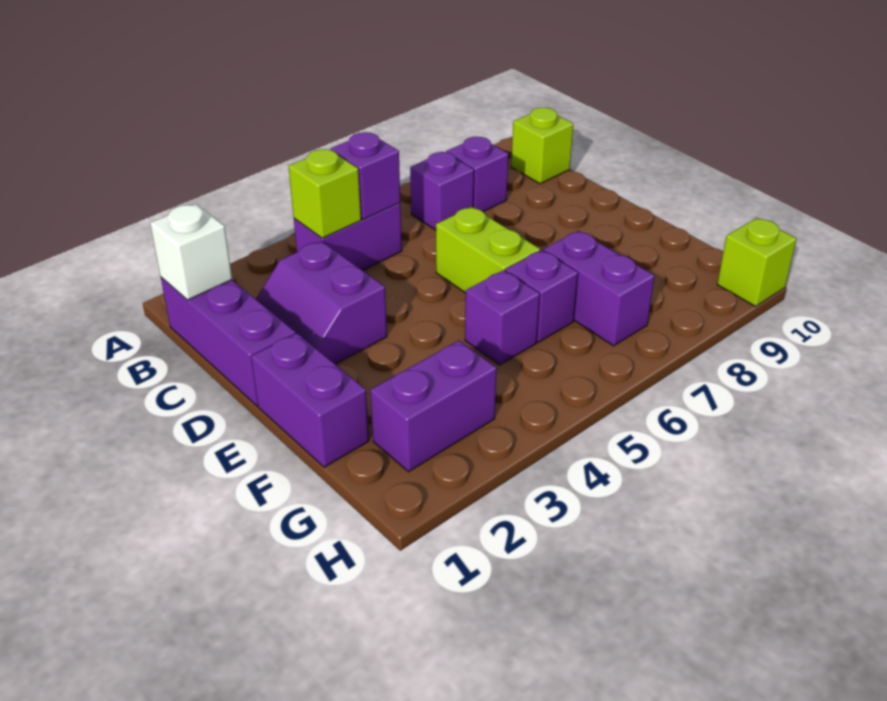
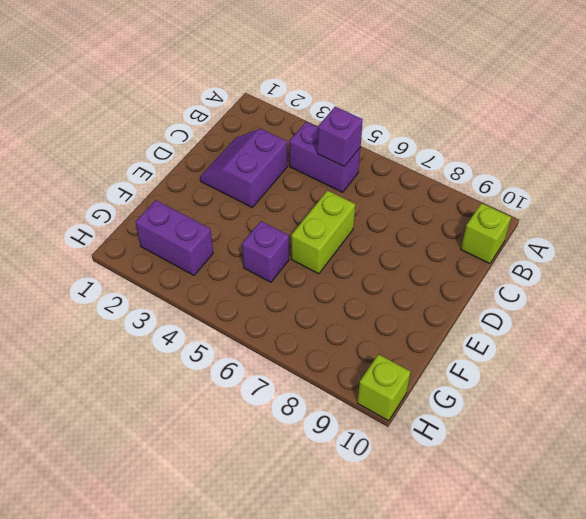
none -> purple brick B1:D1 level 1
none -> purple brick B7 level 1
none -> purple brick B8 level 1

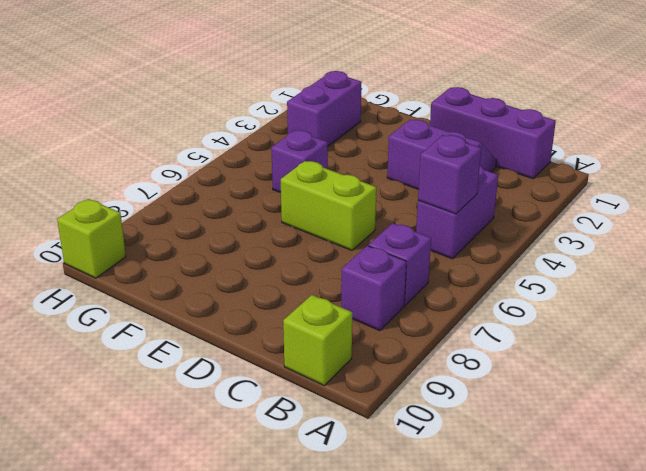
none -> purple brick E1:F1 level 1
none -> purple brick F6 level 1
none -> purple brick F7:G7 level 1

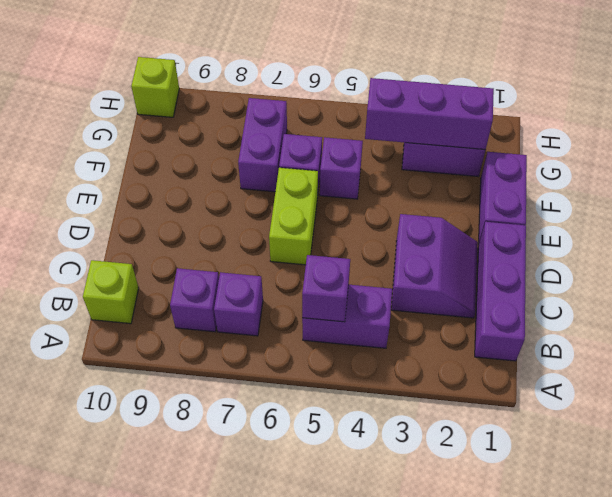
purple brick G2:G4 level 2 -> none
none -> white brick B1 level 2
none -> lime brick B4 level 2

